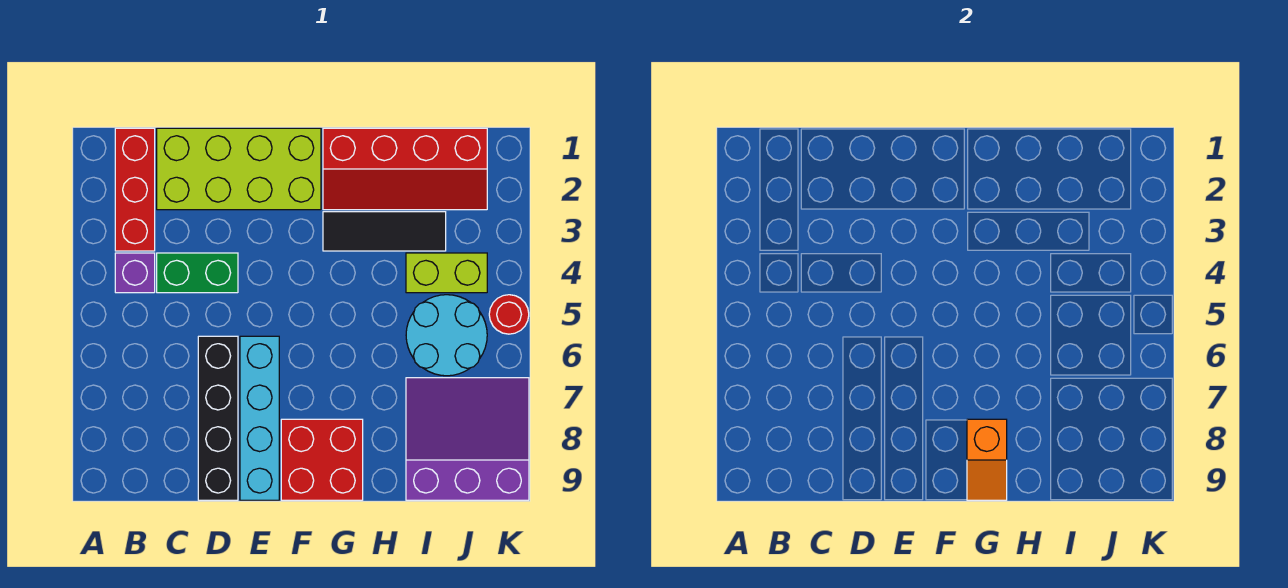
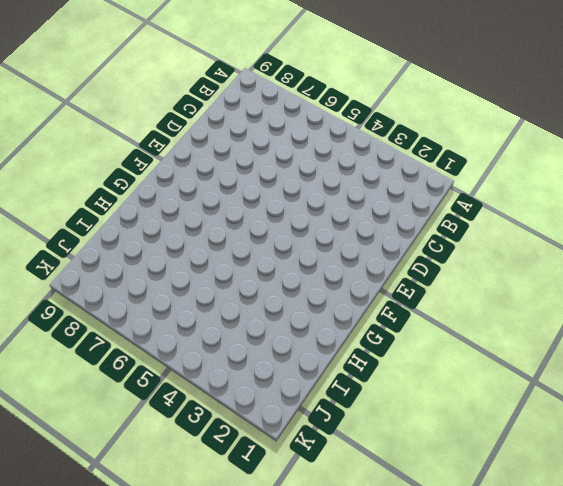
none -> red brick B1:B3 level 1
none -> purple brick B4 level 1
none -> lime brick C1:F2 level 1

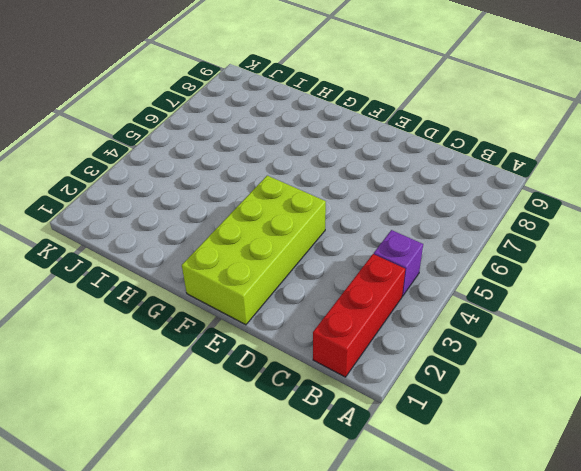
lime brick E1:F4 level 1 -> lime brick C1:F2 level 1
none -> green brick C4:D4 level 1
none -> black brick D6:D9 level 1
none -> cyan brick E6:E9 level 1

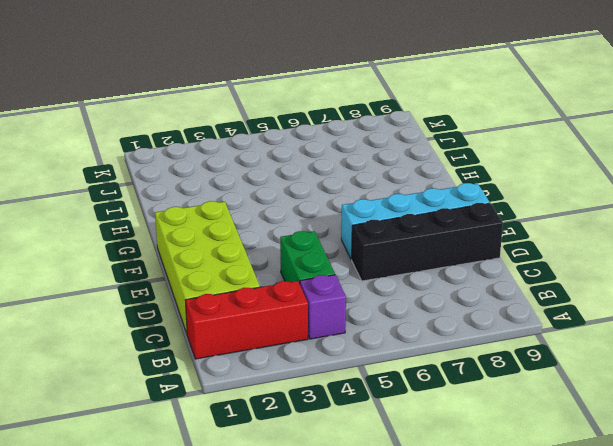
none -> red brick F8:G9 level 1
none -> red slope G1:J2 level 1 top 1
none -> black tile G3:I3 level 1

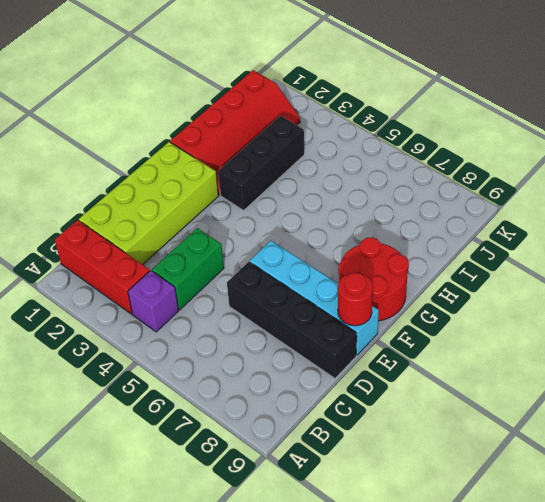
red round brick E9 level 2 -> red round brick K5 level 1
red round brick F8:G9 level 1 -> red brick F8:G9 level 1
black brick G3:I3 level 1 -> black tile G3:I3 level 1
none -> lime brick I4:J4 level 1
none -> cyan round brick I5:J6 level 1
none -> purple slope I7:K9 level 1 top 9

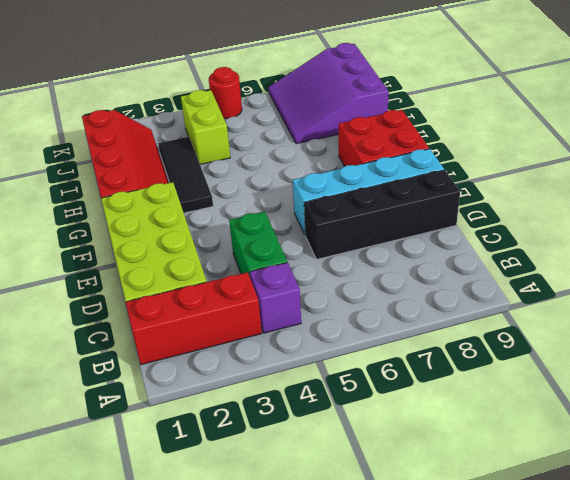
none -> cyan round brick I5:J6 level 1
none -> orange slope G8:G9 level 2 top 8

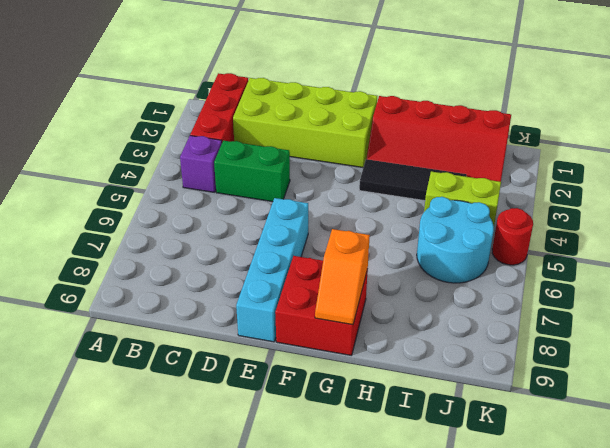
none -> black brick D6:D9 level 1
none -> purple slope I7:K9 level 1 top 9

